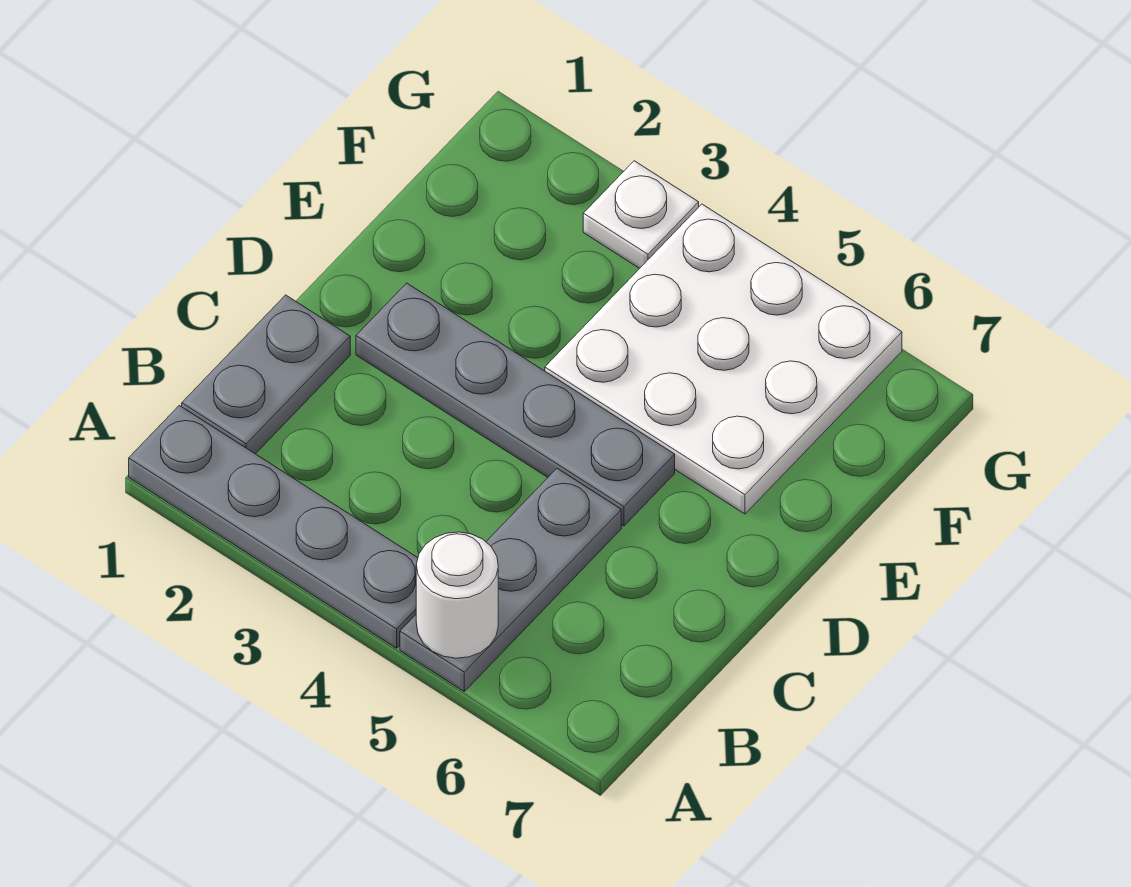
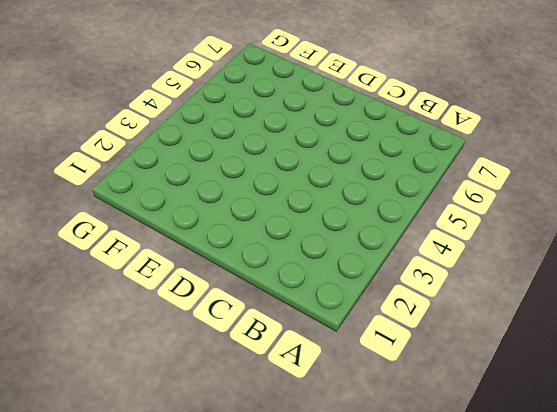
none -> grey plate A1:A4 level 1
none -> grey plate A5:C5 level 1

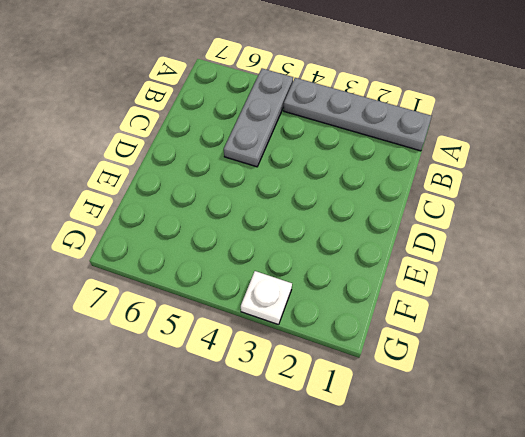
none -> grey plate B1:C1 level 1
none -> grey plate D2:D5 level 1

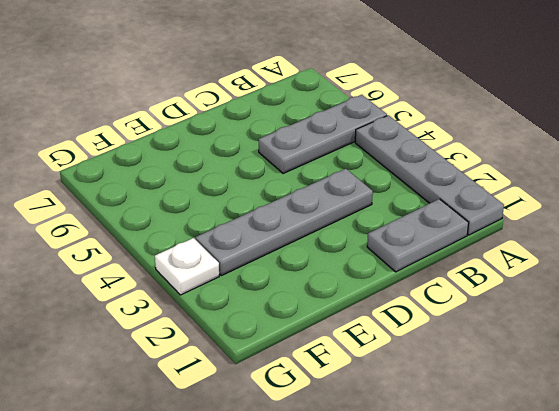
grey plate C3:F3 level 1 -> grey plate D2:D5 level 1
none -> white plate E4:G6 level 1
none -> white round brick A5 level 2

